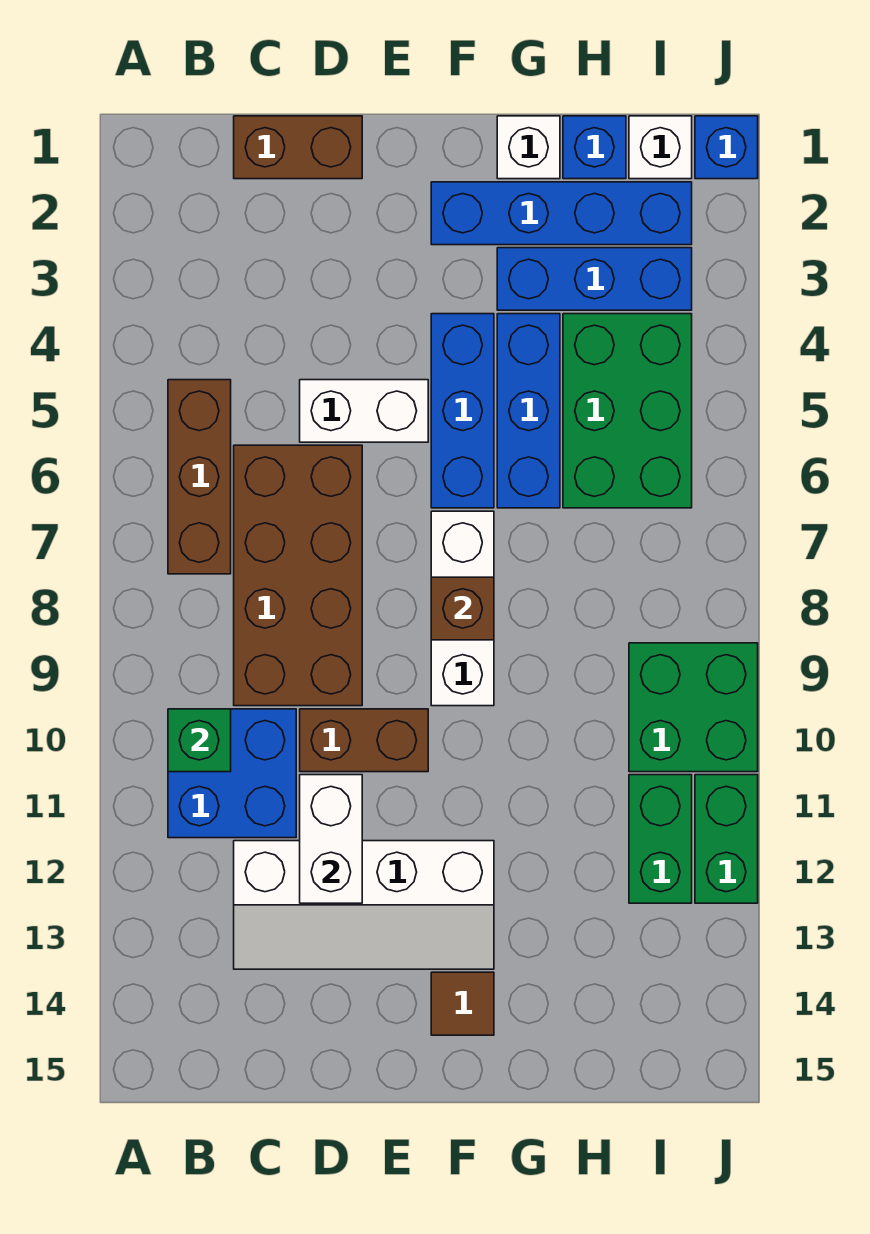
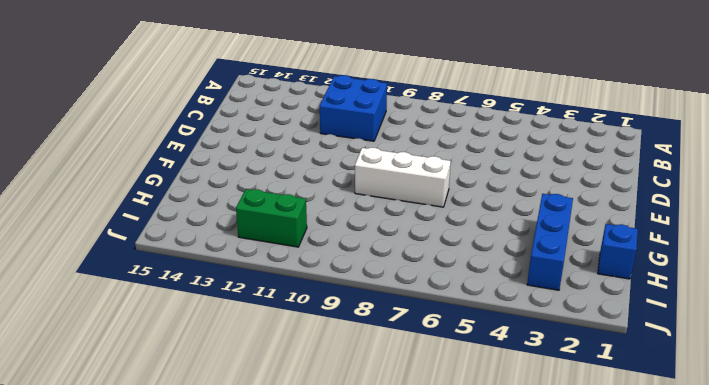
none -> brown brick B5:B7 level 1
none -> brown brick C1:D1 level 1
none -> brown brick C6:D9 level 1

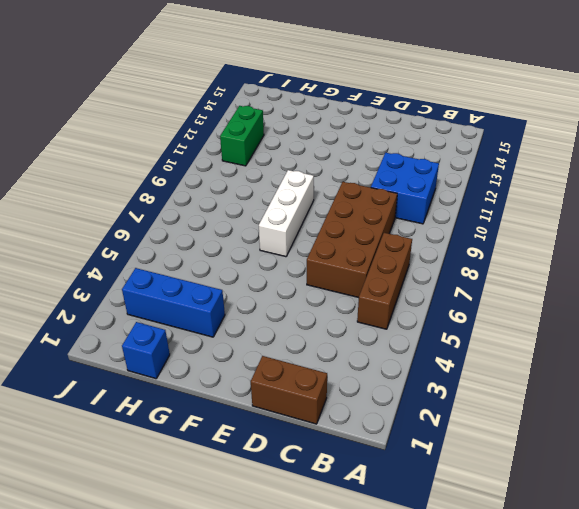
none -> white slope C12:F13 level 1 top 12
none -> white brick D5:E5 level 1
none -> brown brick D10:E10 level 1

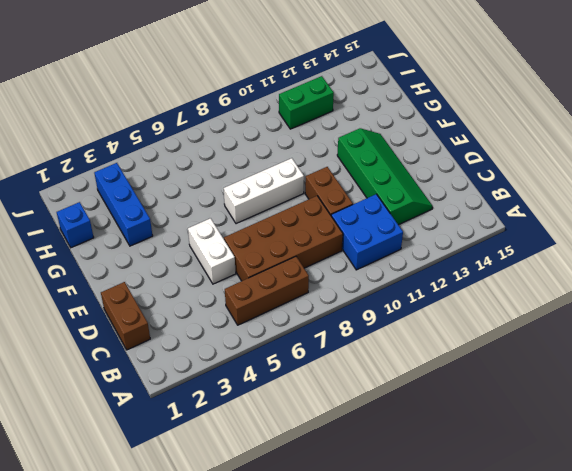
green slope C12:F13 level 1 top 12 -> white slope C12:F13 level 1 top 12
none -> blue brick F2:I2 level 1
none -> blue brick F4:F6 level 1
none -> brown tile F14 level 1

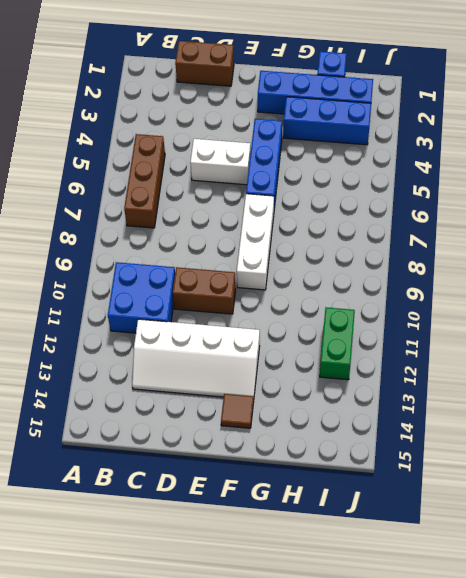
none -> brown brick C6:D9 level 1
none -> white brick G1 level 1
none -> blue brick G4:G6 level 1

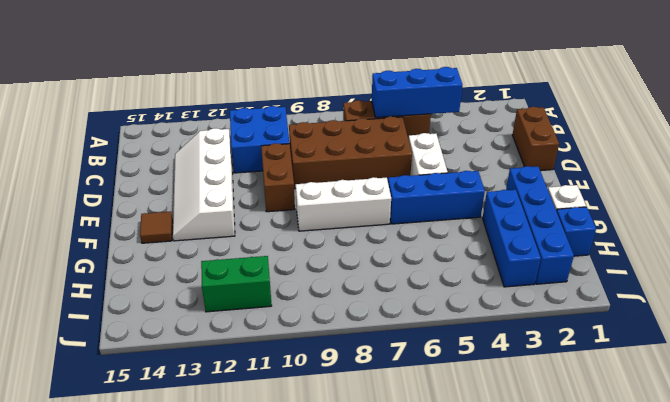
blue brick B4:B6 level 2 -> blue brick G4:G6 level 1
none -> green brick H4:I6 level 1
none -> white brick I1 level 1
none -> green brick I9:J10 level 1

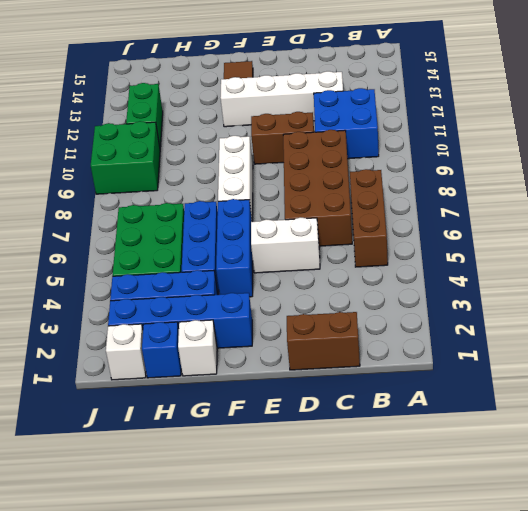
none -> blue brick J1 level 1
none -> green brick J11:J12 level 1
none -> green brick B10 level 2

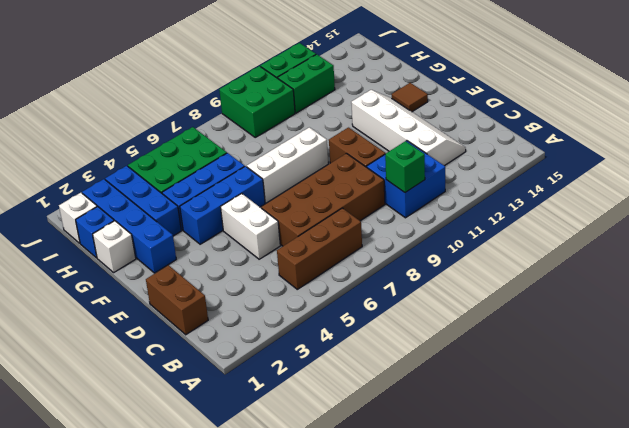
none -> blue brick J1 level 1
none -> white brick D11:D12 level 2
none -> brown brick F8 level 2

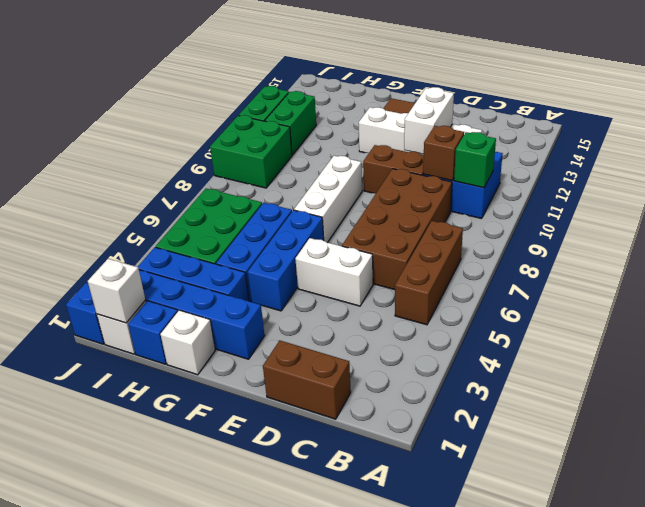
brown brick C10 level 2 -> brown brick F8 level 2
white brick I1 level 2 -> none

